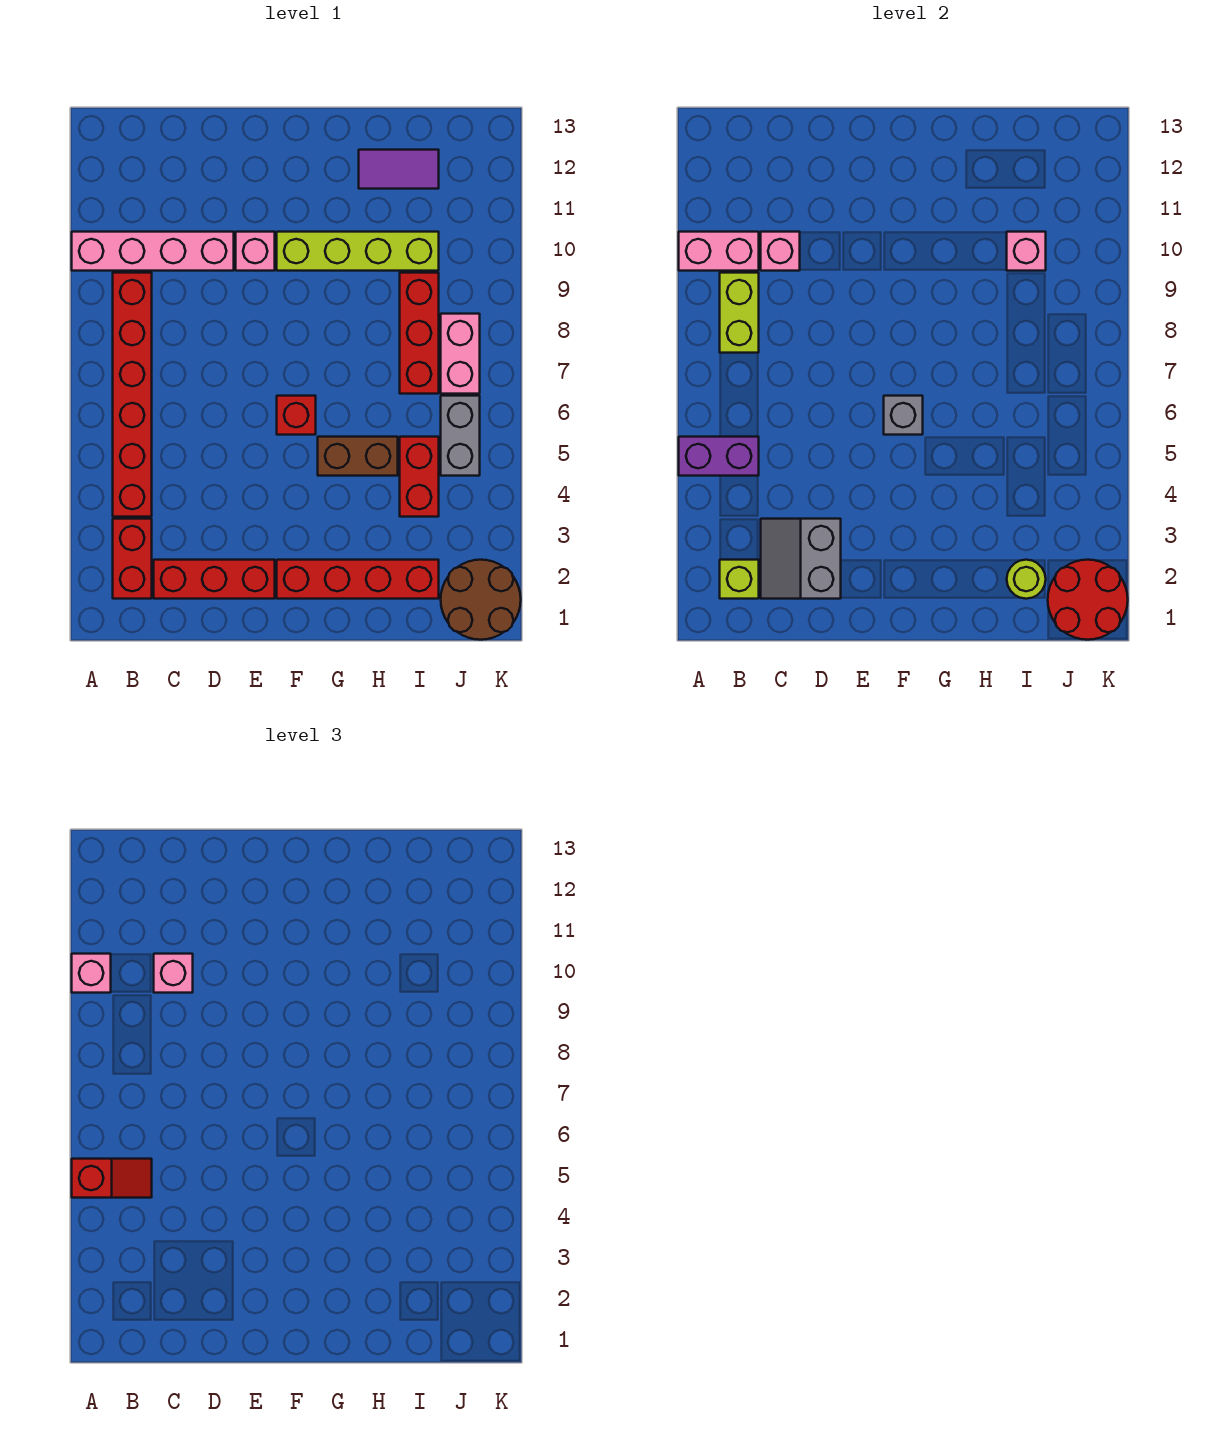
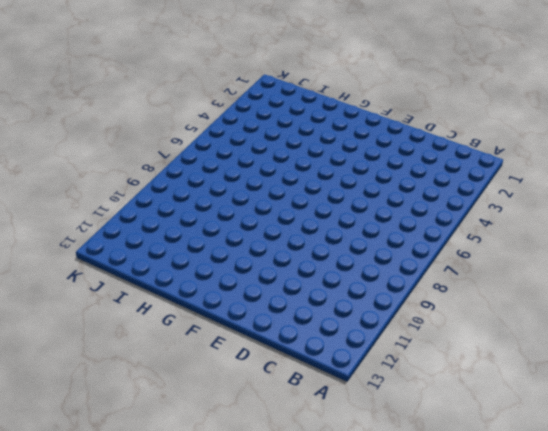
none -> pink brick A10:D10 level 1
none -> red brick B2:B3 level 1
none -> red brick B4:B9 level 1

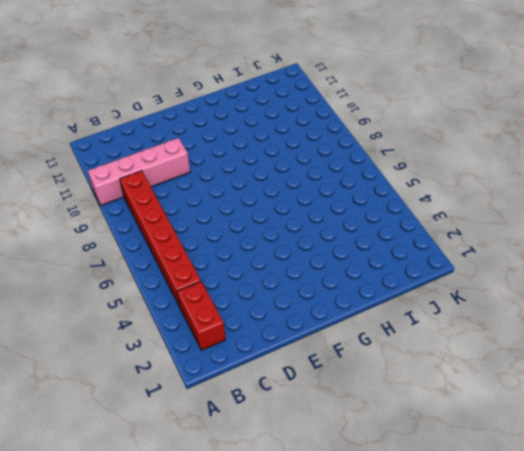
none -> red brick C2:E2 level 1
none -> pink brick E10 level 1
none -> red brick F2:I2 level 1

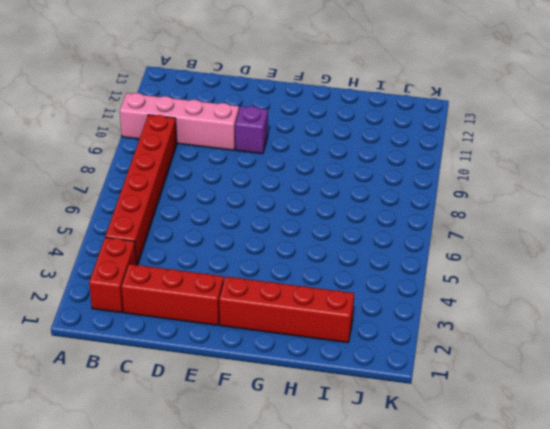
purple brick E10 level 1 -> pink brick E10 level 1
none -> red brick F6 level 1
none -> lime brick F10:I10 level 1
none -> brown brick G5:H5 level 1

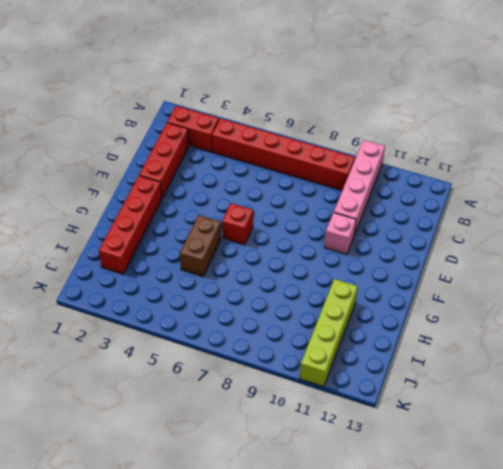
lime brick H11:K11 level 1 -> lime brick F10:I10 level 1
none -> purple tile H12:I12 level 1
none -> red brick I4:I5 level 1
none -> red brick I7:I9 level 1

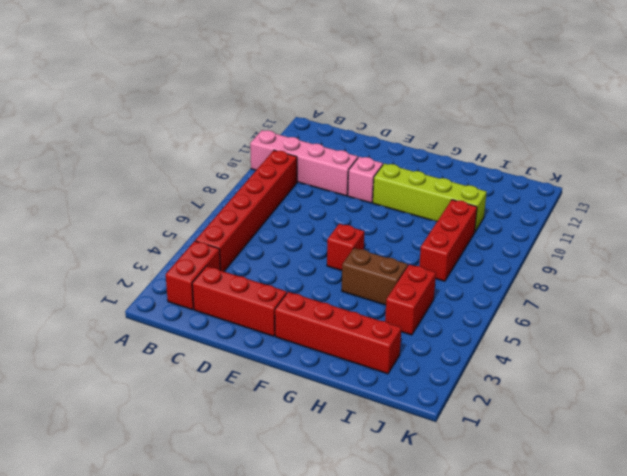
none -> purple tile H12:I12 level 1
none -> brown round brick J1:K2 level 1
none -> grey brick J5:J6 level 1

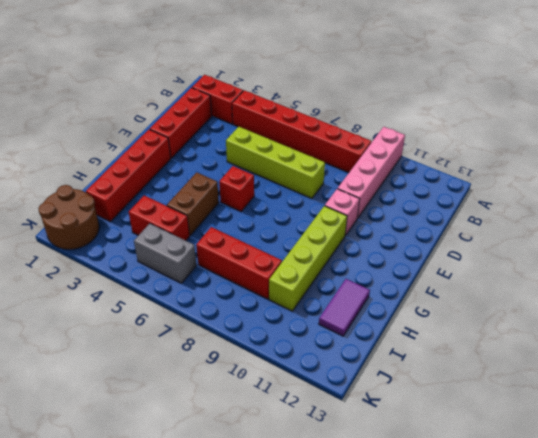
lime brick D5:D8 level 1 -> none
none -> pink brick J7:J8 level 1
none -> purple brick A5:B5 level 2
none -> pink brick A10:B10 level 2

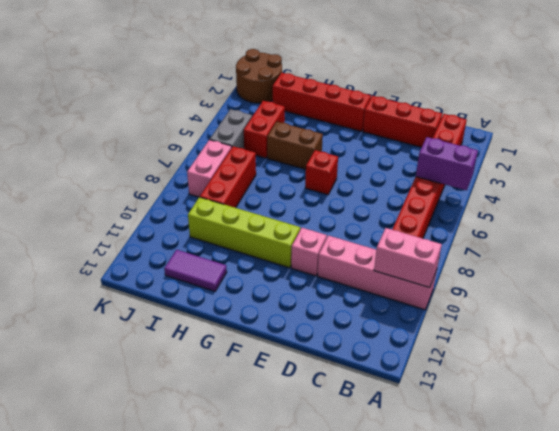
none -> lime brick B2 level 2
none -> lime brick B8:B9 level 2
none -> grey slope C2:D3 level 2 top D

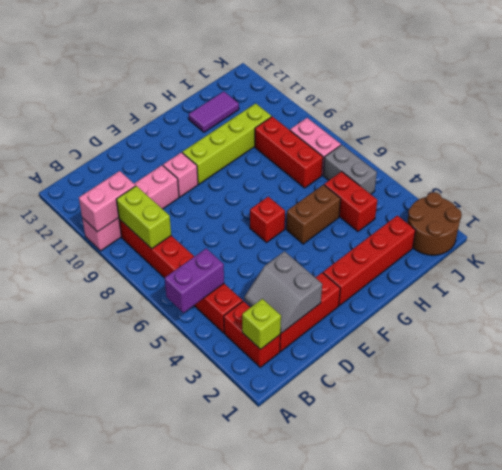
none -> pink brick C10 level 2
none -> grey brick F6 level 2
none -> lime round brick I2 level 2

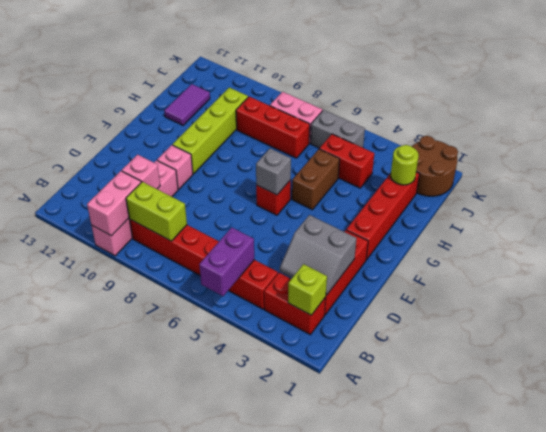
none -> pink brick I10 level 2
none -> red round brick J1:K2 level 2
none -> red slope A5:B5 level 3 top A

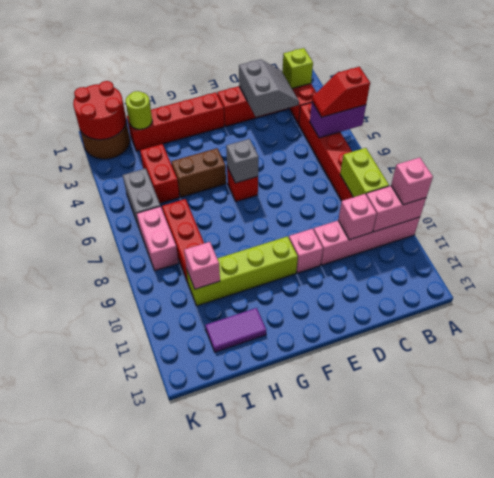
none -> pink brick C10 level 3

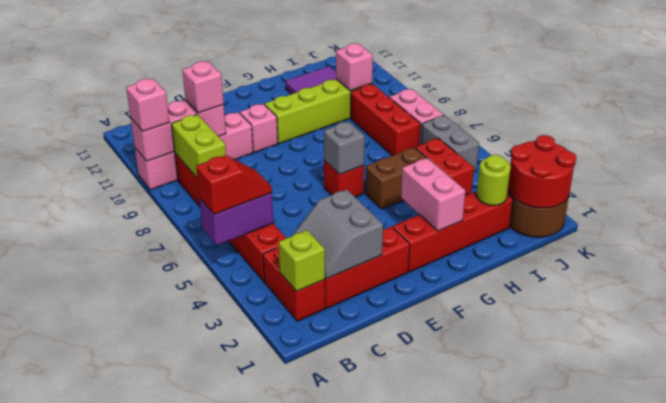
pink brick G2:G3 level 2 -> none

